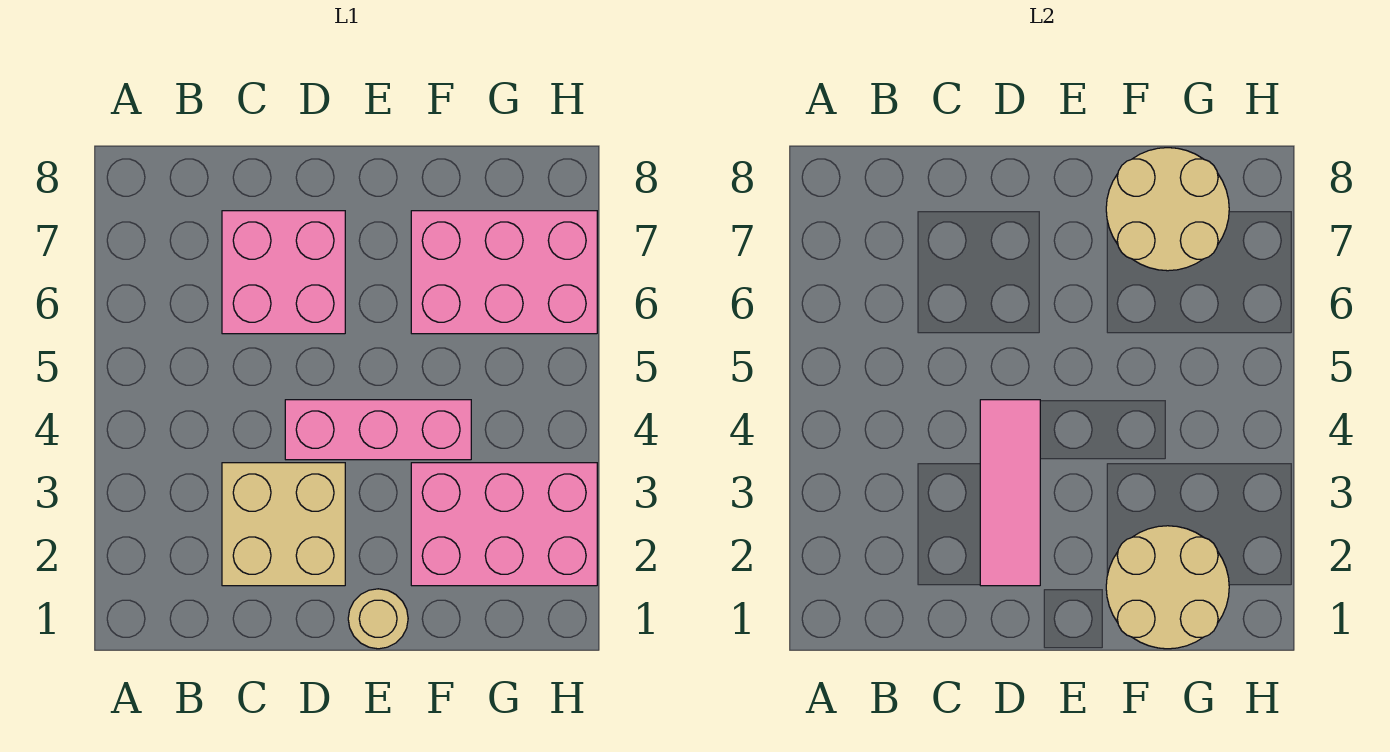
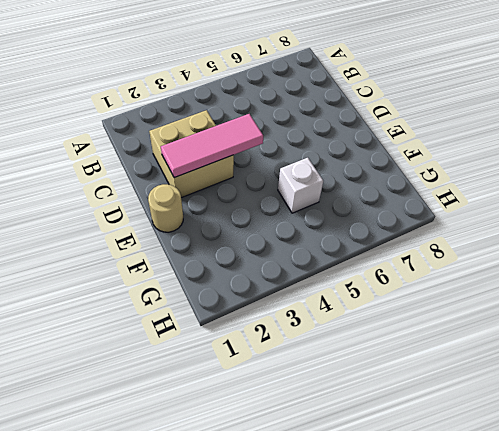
white brick F5 level 1 -> none
none -> pink brick C6:D7 level 1
none -> pink brick D4:F4 level 1

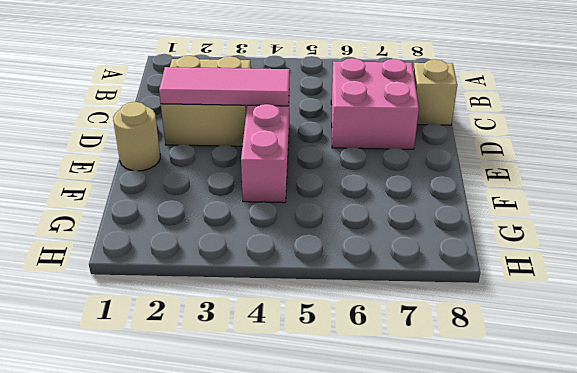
tan brick C8 level 1 -> none
none -> pink brick F2:H3 level 1
none -> pink brick F6:H7 level 1

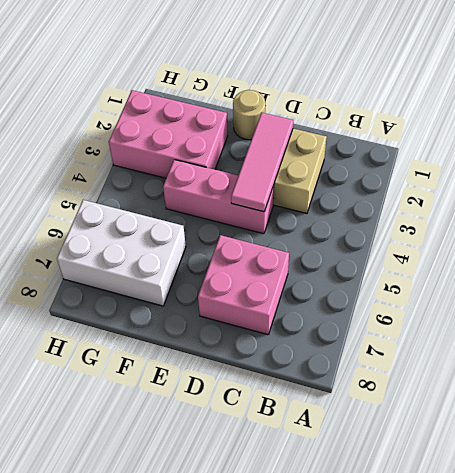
white brick F6:H7 level 1 -> pink brick F6:H7 level 1
none -> tan round brick F1:G2 level 2
none -> tan round brick F7:G8 level 2

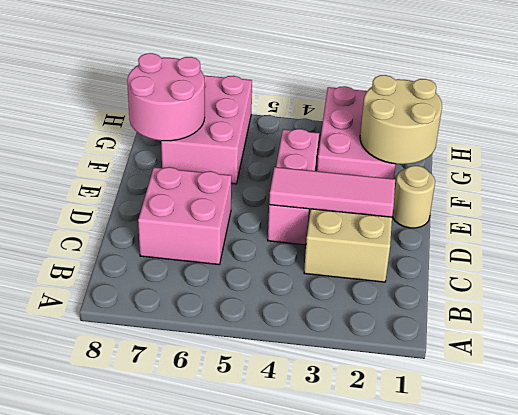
pink round brick F7:G8 level 2 -> tan round brick F7:G8 level 2

